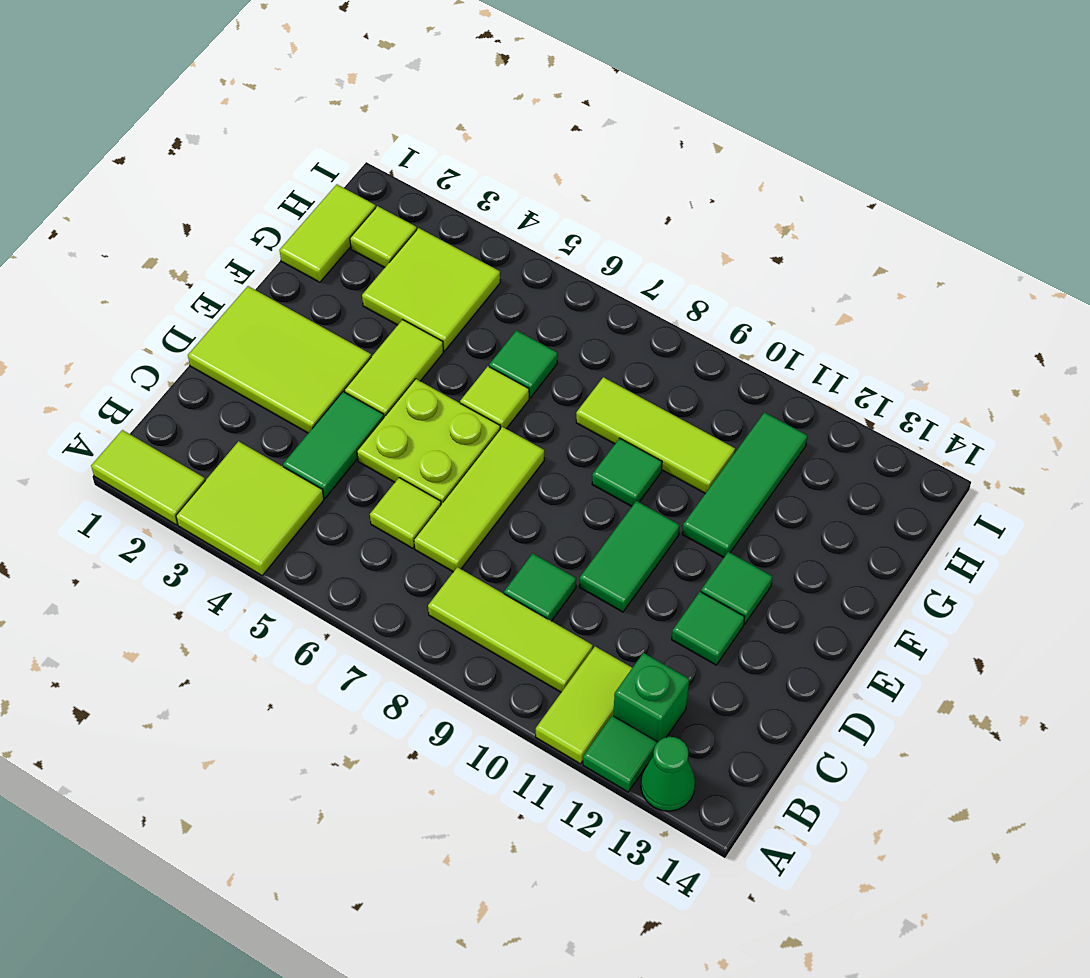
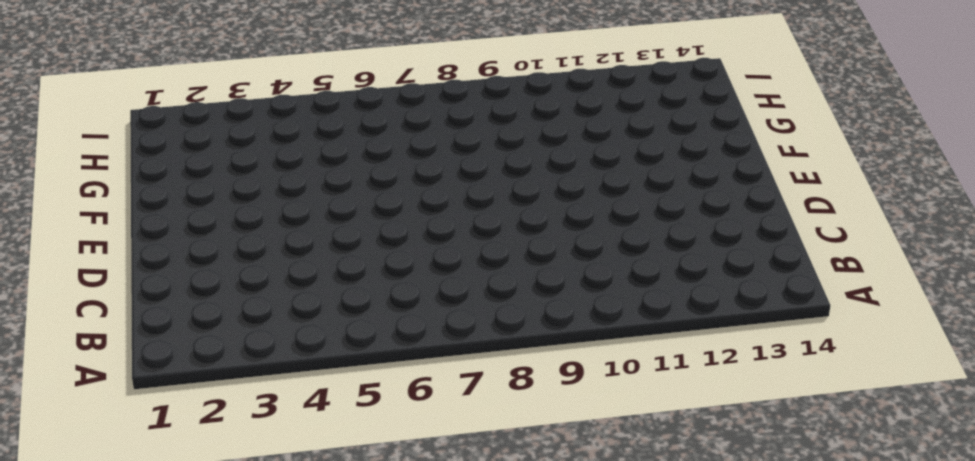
none -> lime tile A1:A2 level 1
none -> lime tile A3:B4 level 1
none -> lime tile A11:B11 level 1

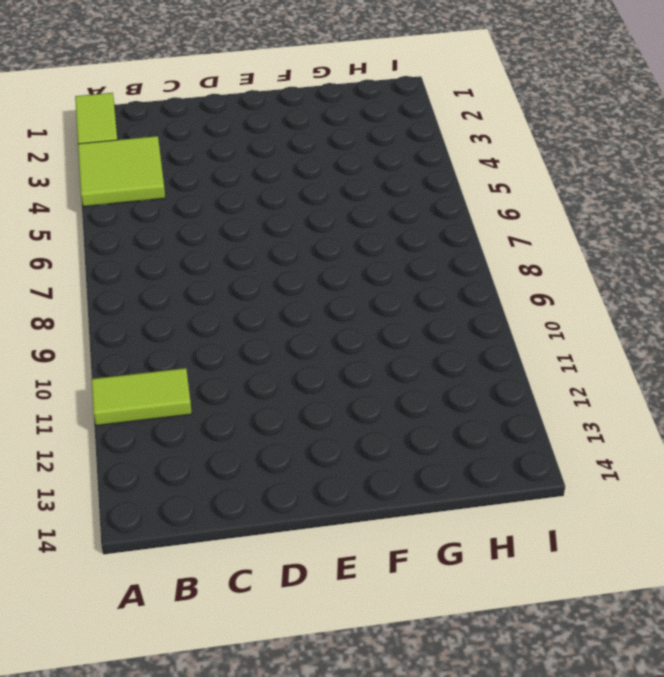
none -> green tile A12 level 1
none -> green cone A13 level 1
none -> lime tile B8:B10 level 1

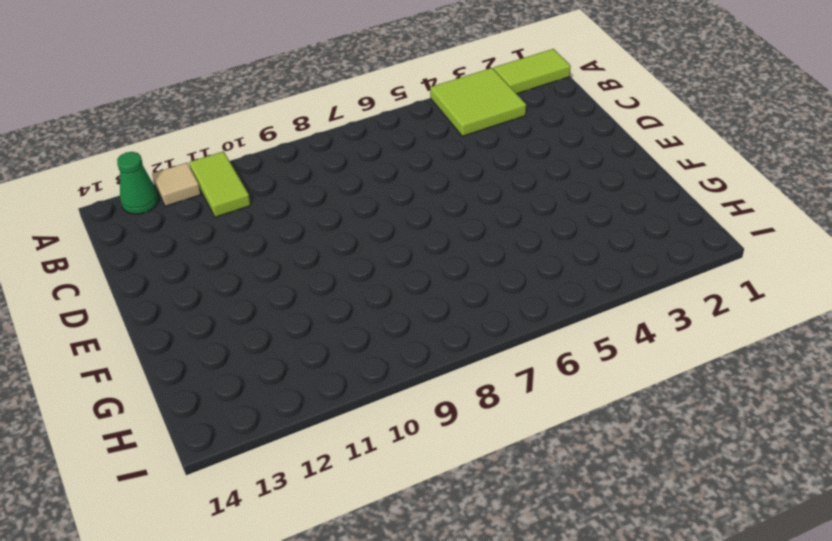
tan tile A12 level 1 -> green tile A12 level 1
none -> lime tile B8:B10 level 1
none -> green brick B12 level 1
none -> green tile C4:D4 level 1

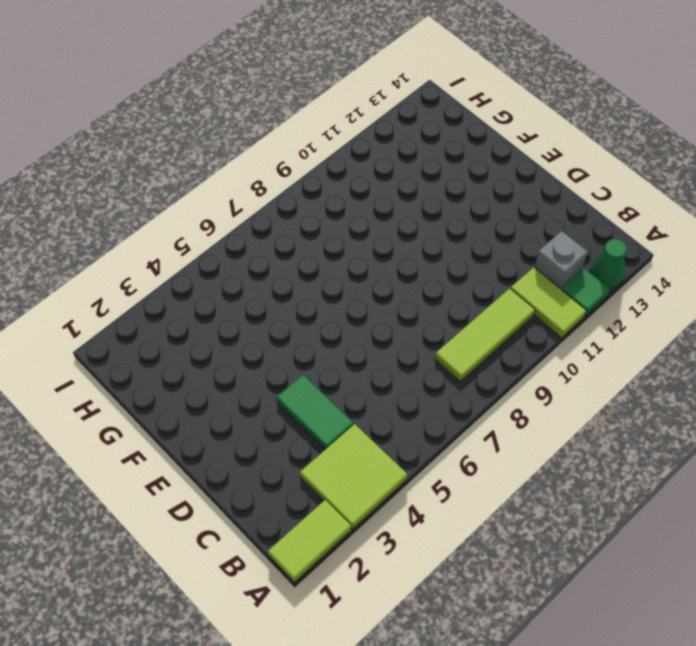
grey brick B12 level 1 -> green brick B12 level 1
none -> lime tile C6 level 1
none -> lime tile C7:E7 level 1
none -> green tile C9 level 1

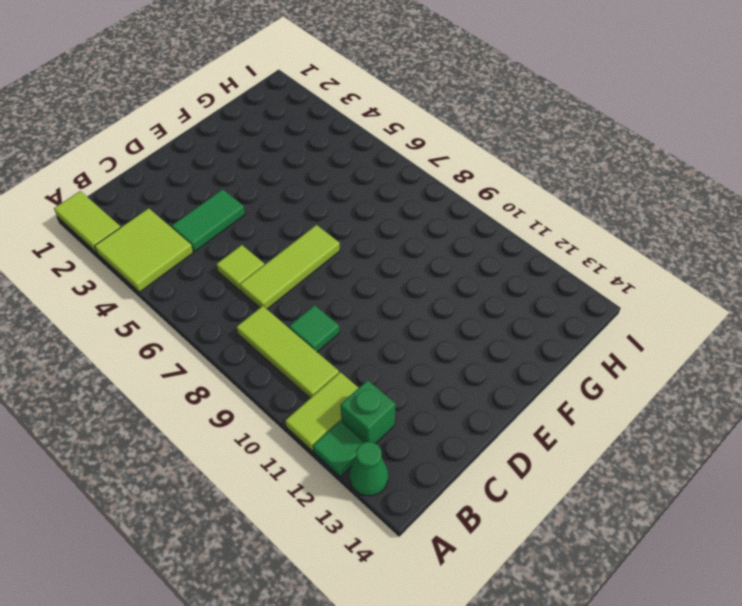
none -> lime tile D1:E3 level 1
none -> lime plate D5:E6 level 1
none -> green tile D10:E10 level 1

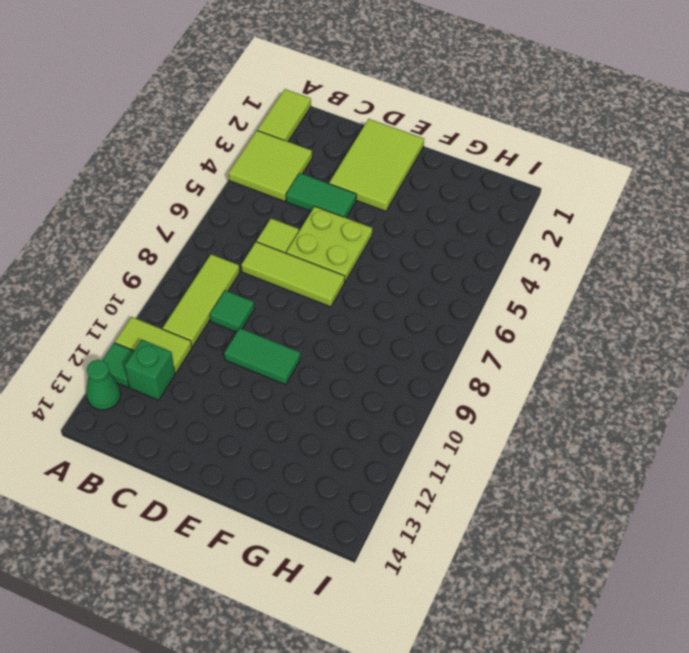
none -> green tile D12 level 1
none -> lime tile E4:F4 level 1
none -> green tile E12 level 1

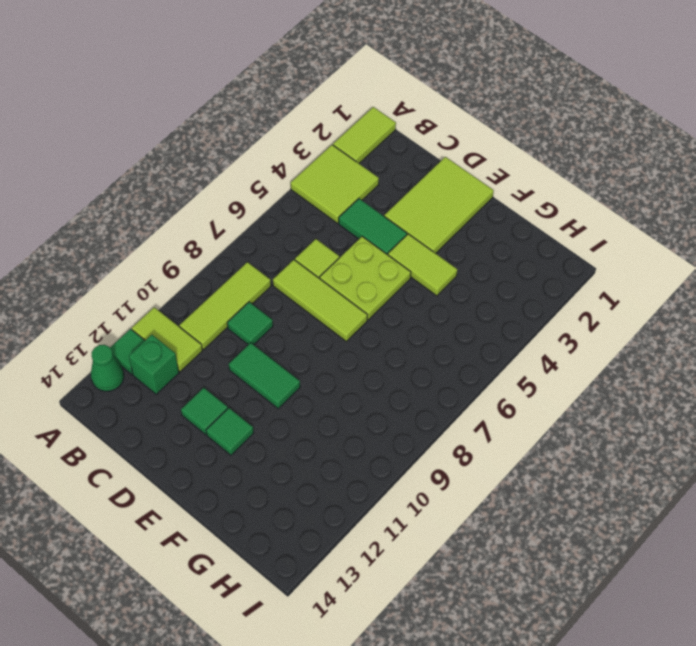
none -> lime tile F6 level 1
none -> green tile F9 level 1
none -> green tile F11:H11 level 1

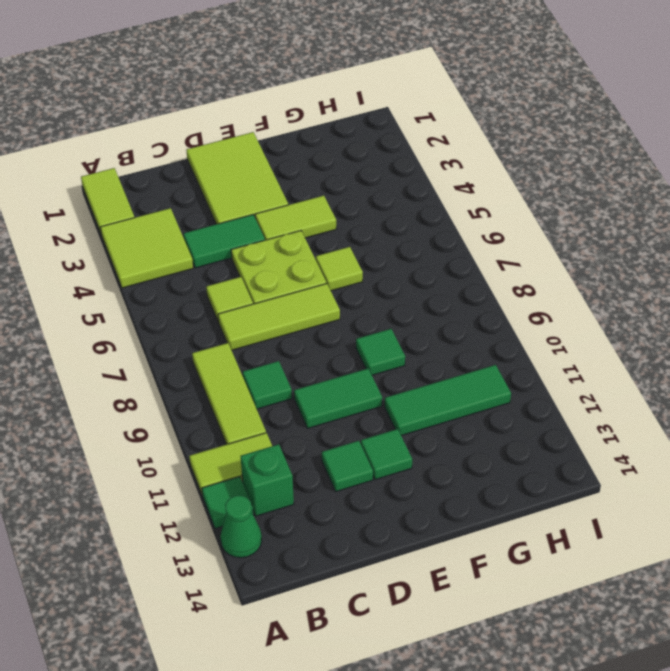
none -> lime tile G1:H1 level 1
none -> lime tile G3:H4 level 1
none -> green tile G6 level 1

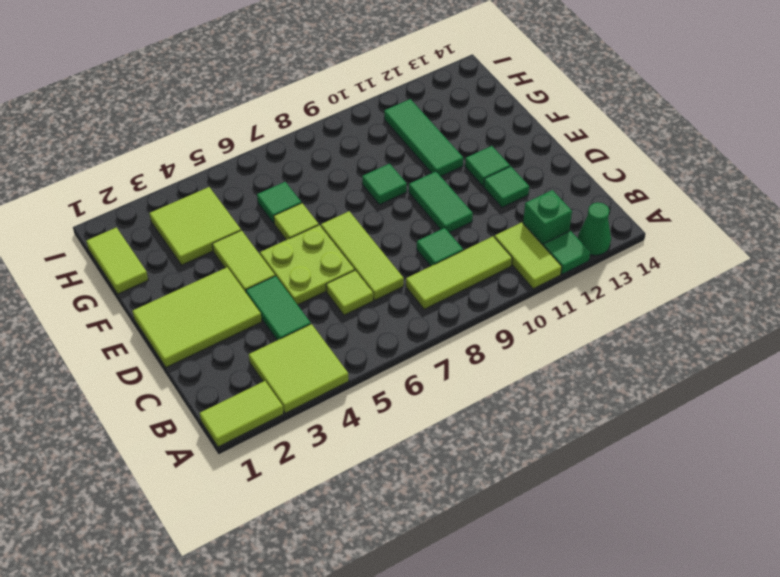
none -> lime tile G8:G10 level 1
none -> lime tile H2 level 1

